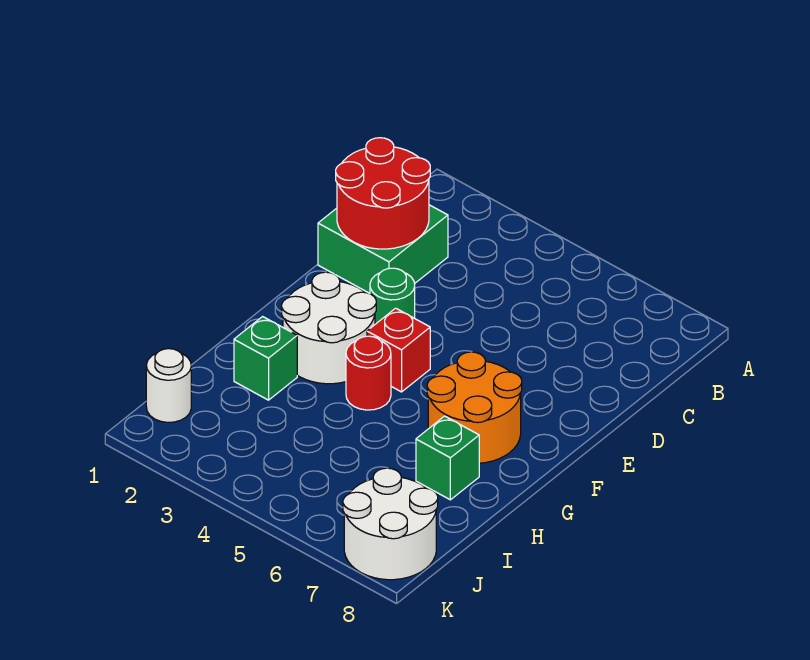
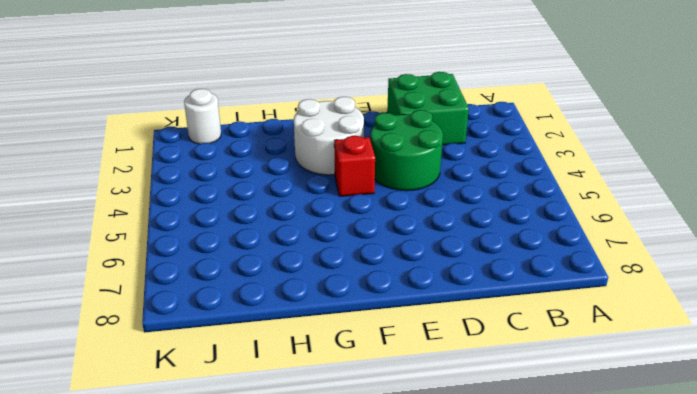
green round brick D3:E4 level 1 -> green round brick E3 level 1
none -> orange round brick F6:G7 level 1
none -> red round brick G4 level 1

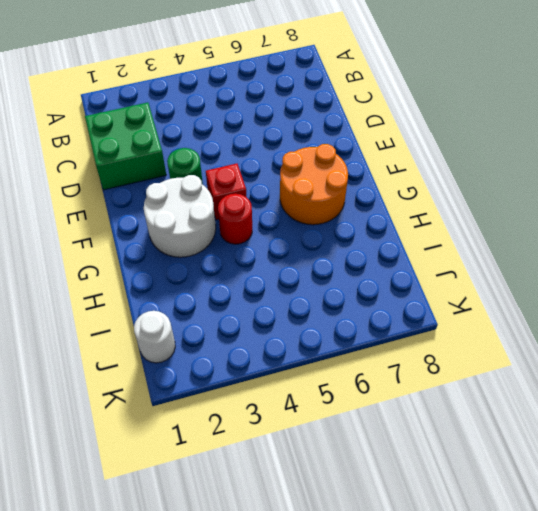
none -> green brick H2 level 1
none -> green brick H7 level 1

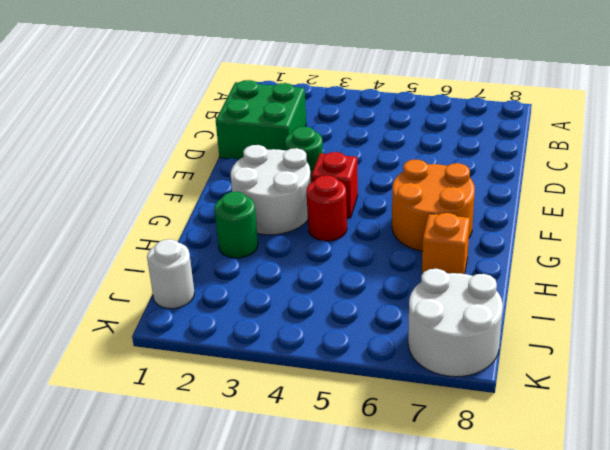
green round brick H2 level 1 -> green brick H2 level 1
orange brick H7 level 1 -> green brick H7 level 1
none -> red round brick C1:D2 level 2

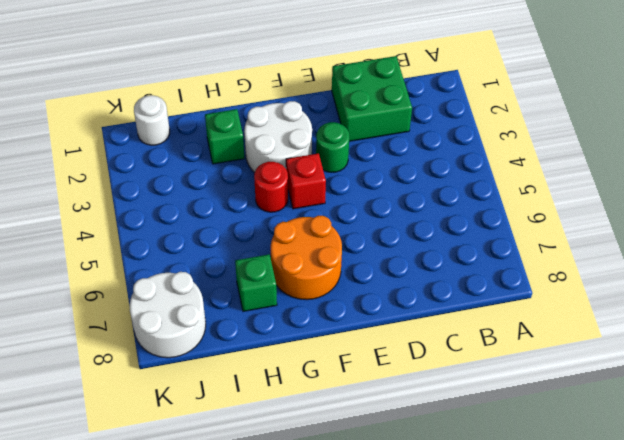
none -> red round brick C1:D2 level 2

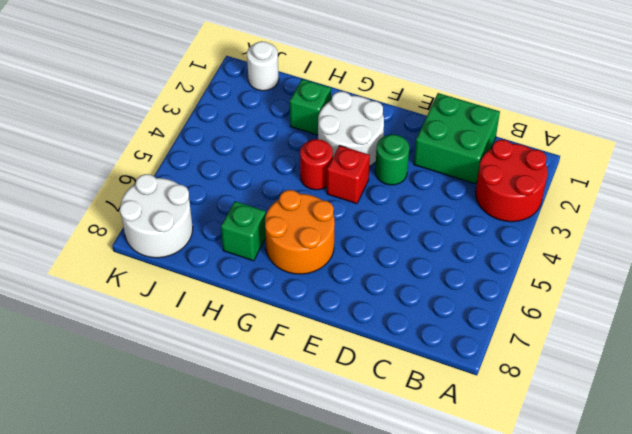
red round brick A2:B3 level 1 -> red round brick C1:D2 level 2

